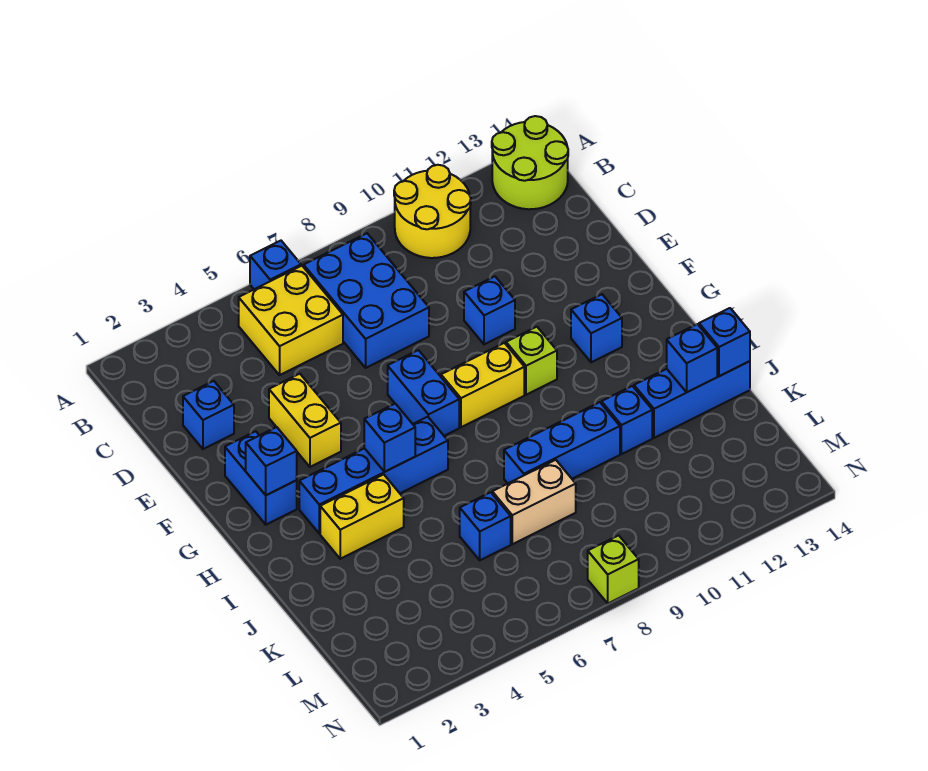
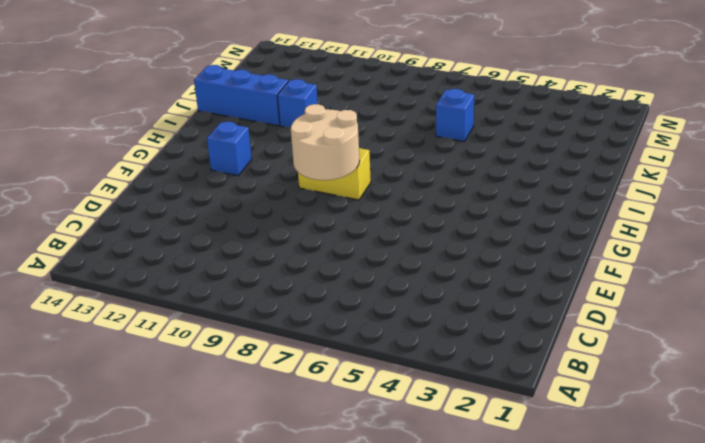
tan round brick F8:G9 level 2 -> none
none -> blue brick A6 level 1
none -> yellow round brick A10:B11 level 1
none -> lime round brick A13:B14 level 1

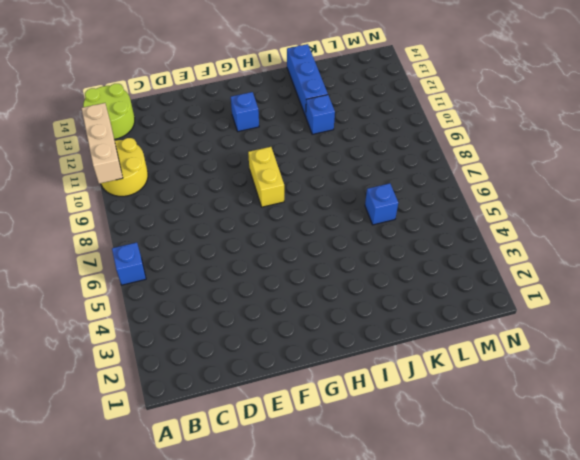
tan brick A10:A12 level 2 -> none
none -> yellow brick B5:C6 level 1
none -> blue brick B7:D8 level 1
none -> blue brick D2 level 1

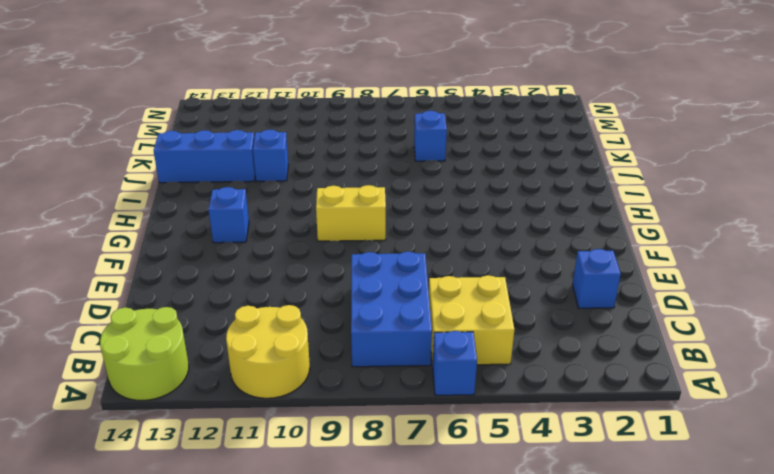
none -> yellow brick E4:F4 level 1
none -> blue brick E10 level 1
none -> blue brick F2:G2 level 1

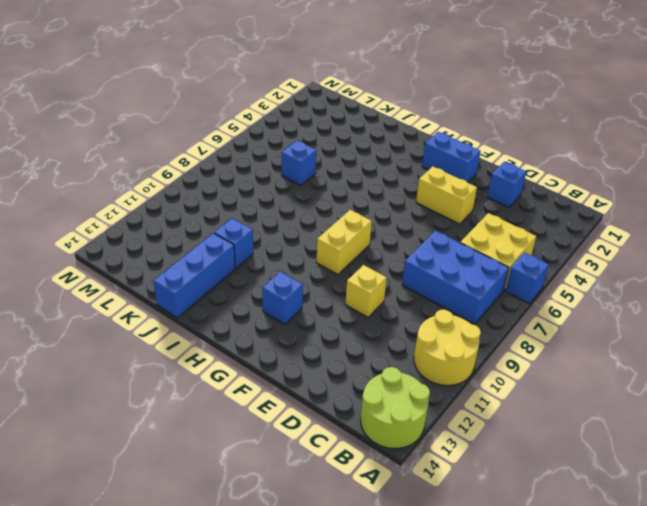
yellow brick E10 level 1 -> blue brick E10 level 1
none -> blue brick F7:G7 level 1
none -> lime brick G10 level 1
none -> blue brick H3:H6 level 1

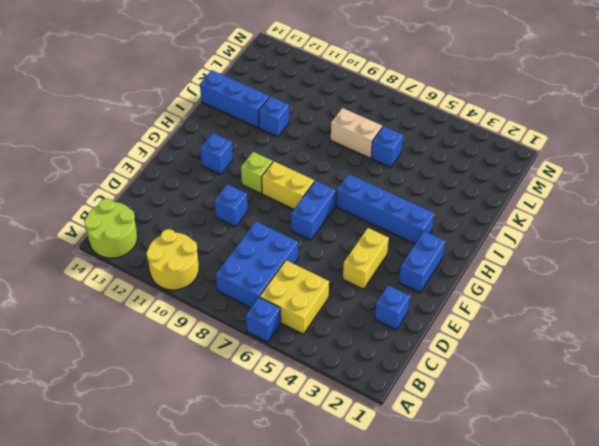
none -> yellow brick I3:I4 level 1
none -> blue brick J8:J10 level 1
none -> lime brick N8 level 1

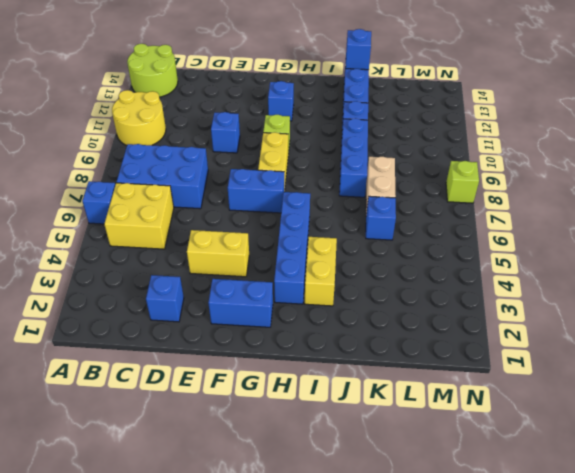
none -> blue brick G2 level 2
none -> blue brick H5 level 2
none -> blue brick J13 level 2

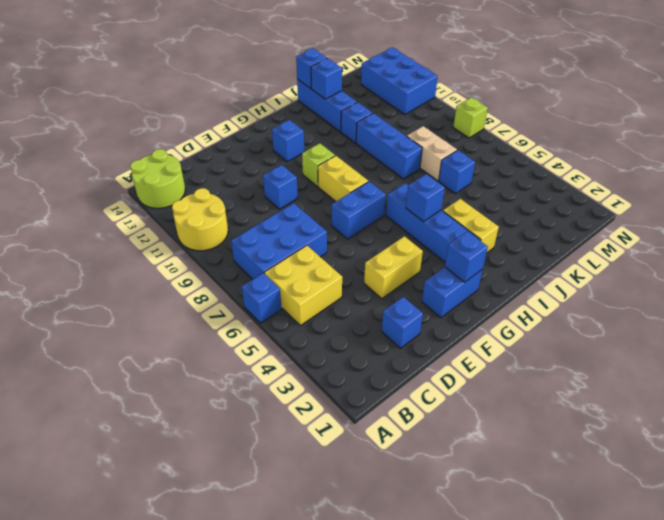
blue brick M11:N13 level 1 -> none

